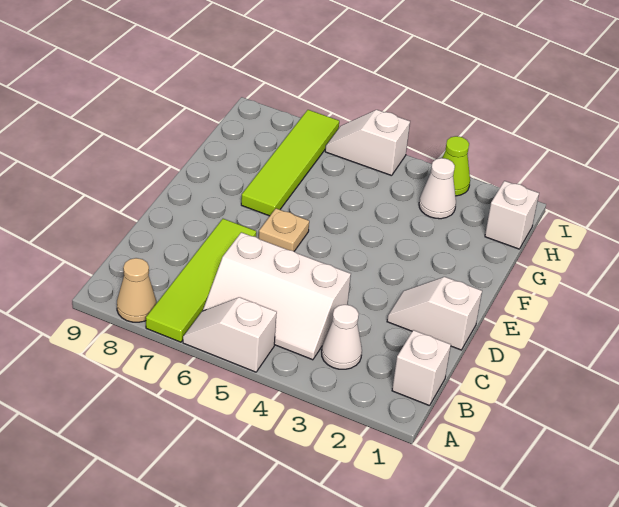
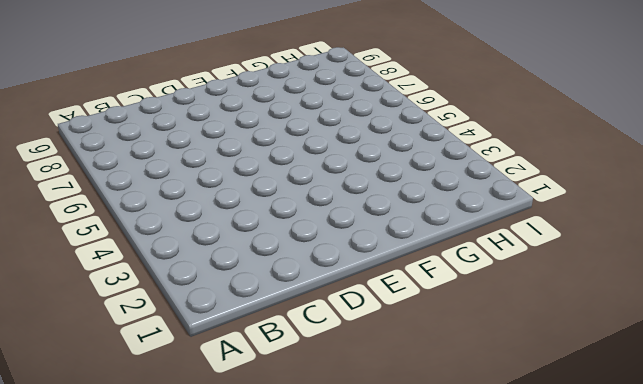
none -> white slope A5:A6 level 1 top 5
none -> lime tile A7:D7 level 1
none -> tan cone A8 level 1

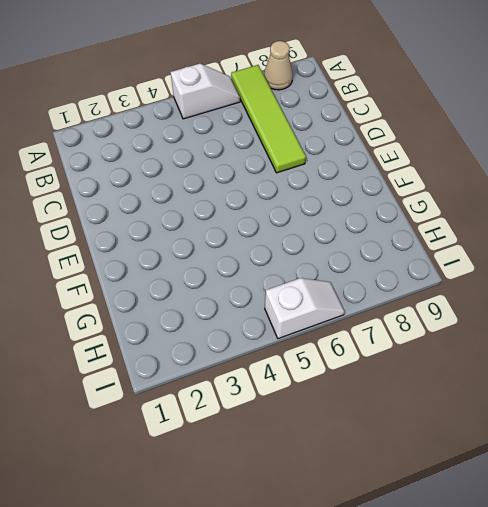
none -> white brick B1 level 1
none -> white cone B3 level 1
none -> white slope B4:C6 level 1 top C

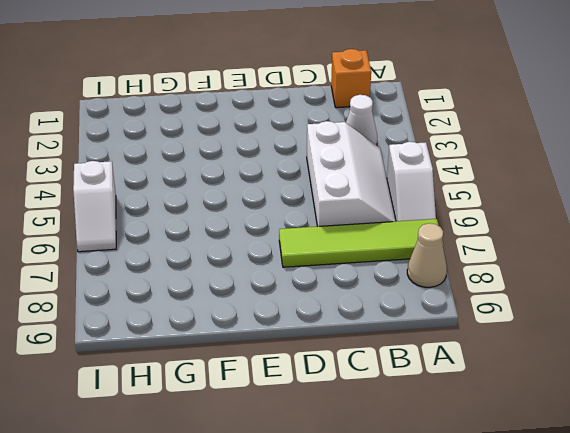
orange brick B1 level 1 -> white brick B1 level 1
none -> white slope D1:D2 level 1 top 1
none -> tan plate E6 level 1
none -> lime tile F7:I7 level 1

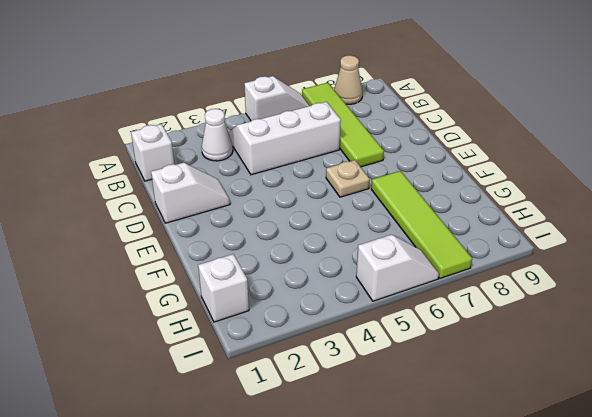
none -> white cone H3 level 1
none -> lime cone I3 level 1

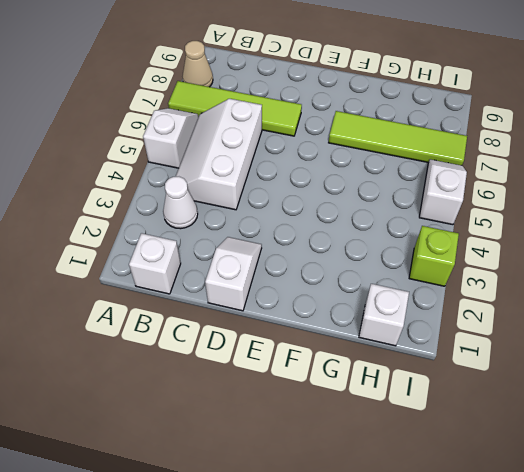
lime brick I3 level 1 -> lime cone I3 level 1
none -> tan plate E6 level 1
none -> white cone H3 level 1

